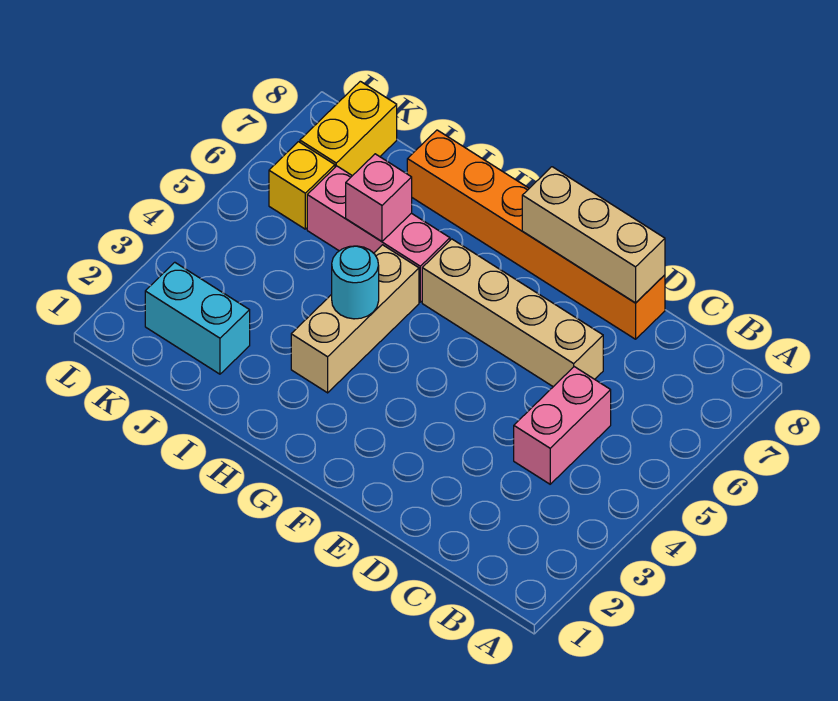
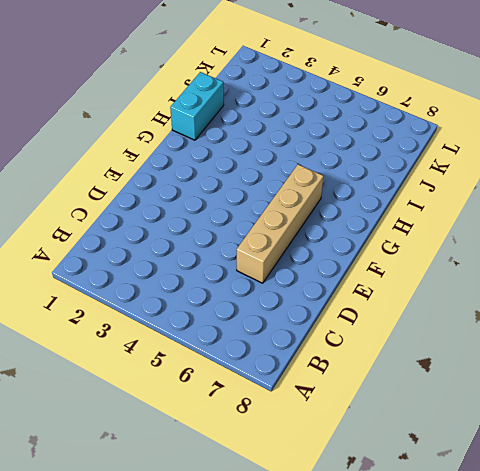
cyan brick H1:I1 level 1 -> cyan brick J2:K2 level 1
none -> pink brick C4:C5 level 1
none -> orange brick D8:I8 level 1

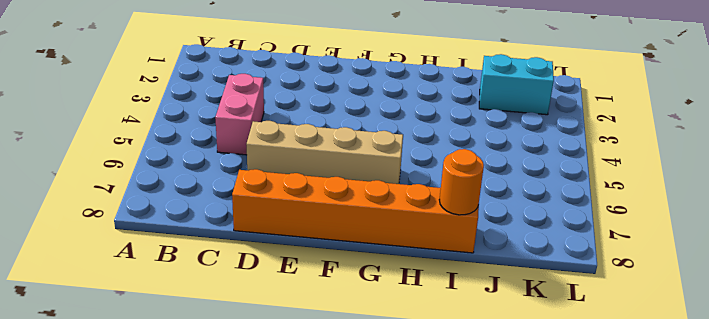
orange round brick I8 level 2 -> none
none -> tan brick H3:H5 level 1
none -> pink brick H6:J6 level 1

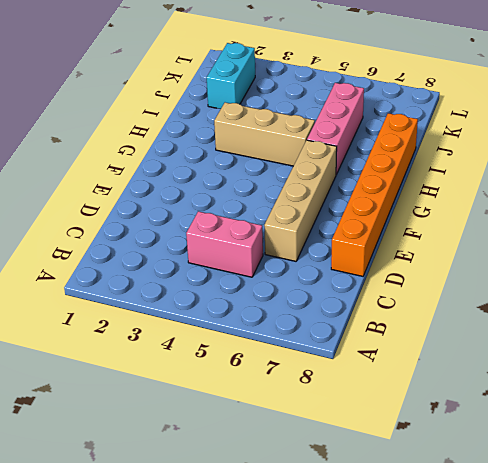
none -> yellow brick K6 level 1
none -> yellow brick K7:K8 level 1

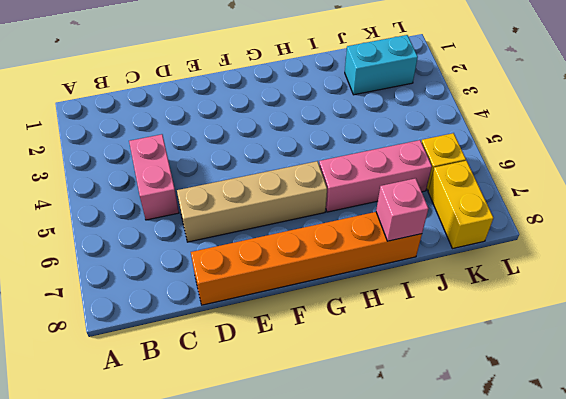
pink brick I8 level 2 -> pink brick I6 level 2
none -> tan brick H3:H5 level 1
none -> tan brick D8:F8 level 2

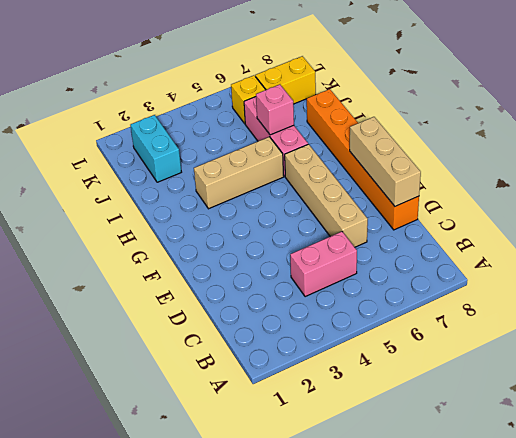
none -> cyan round brick H4 level 2

